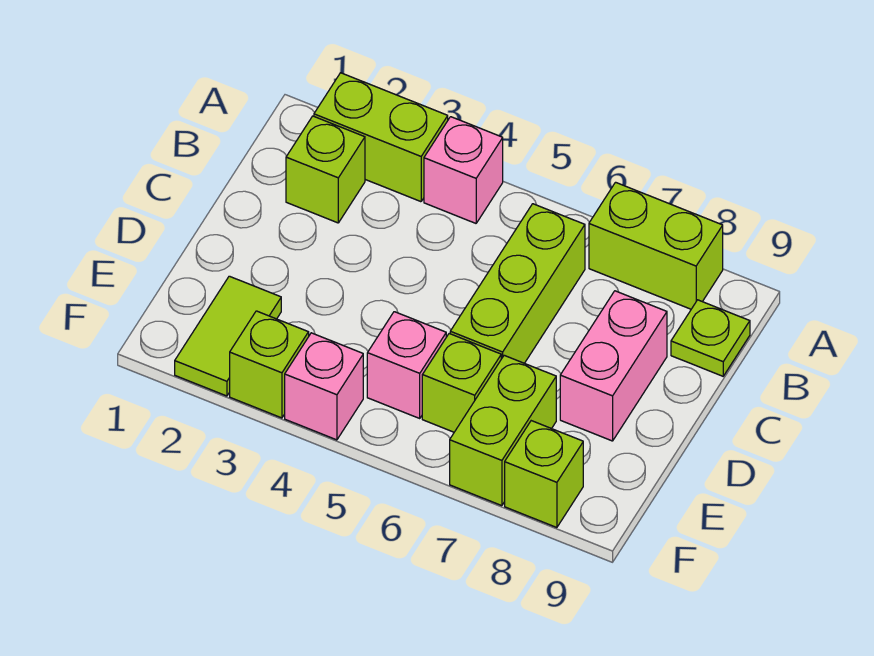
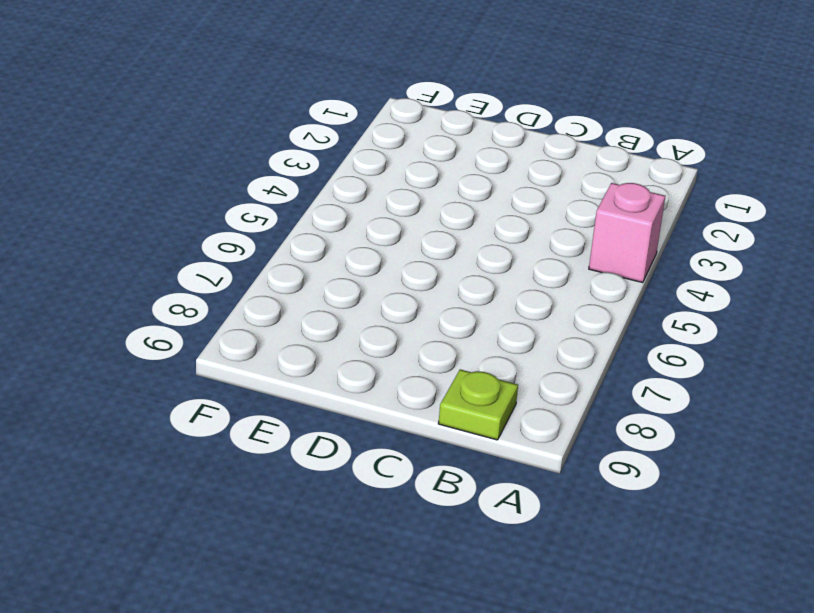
none -> lime brick A2:A3 level 1
none -> lime brick A7:A8 level 1
none -> lime brick B2 level 1

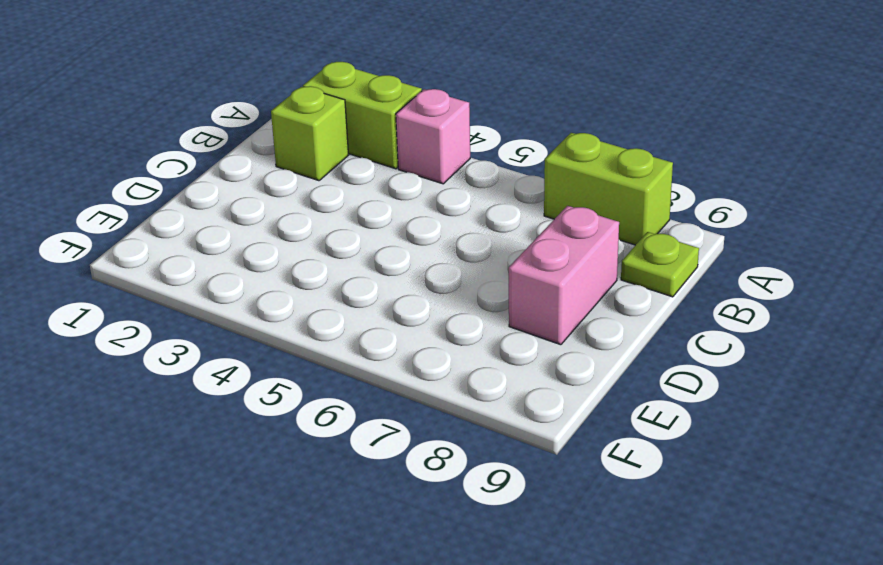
none -> lime brick B6:D6 level 1
none -> lime tile E2:F2 level 1
none -> pink brick E5 level 1

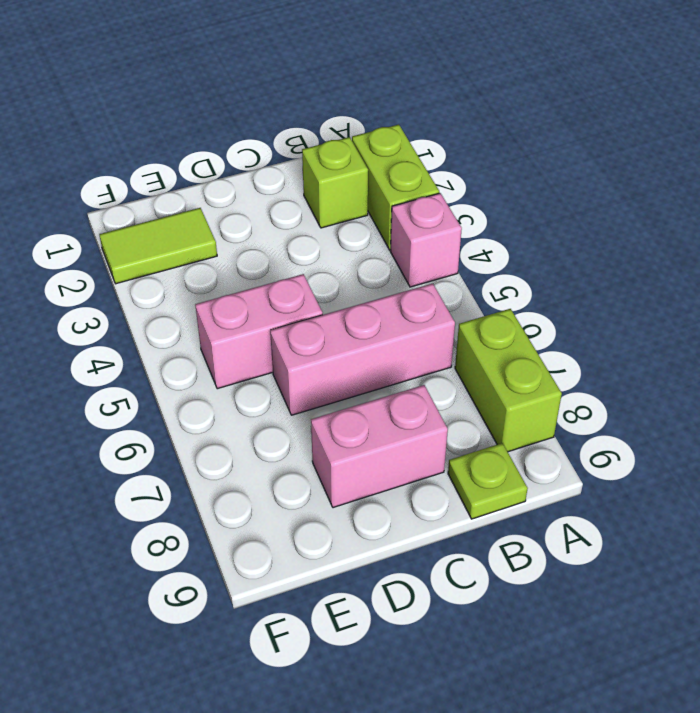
pink brick B6:D6 level 1 -> lime brick B6:D6 level 1
pink brick D5:E5 level 1 -> pink brick E5 level 1
none -> lime brick E6 level 1
none -> lime brick E7:F7 level 1
none -> lime brick F3 level 1

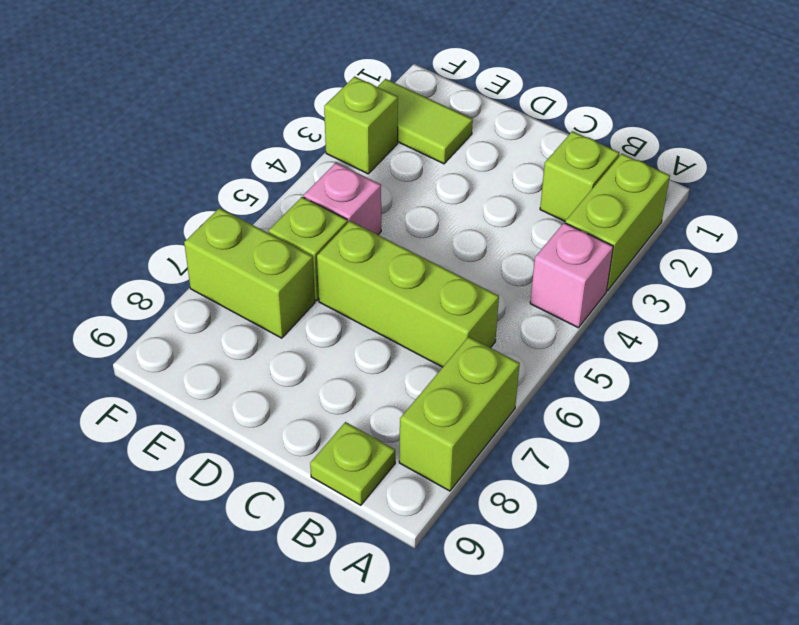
none -> pink brick C8:D8 level 1
none -> pink brick F4 level 1
none -> lime brick F8 level 1

